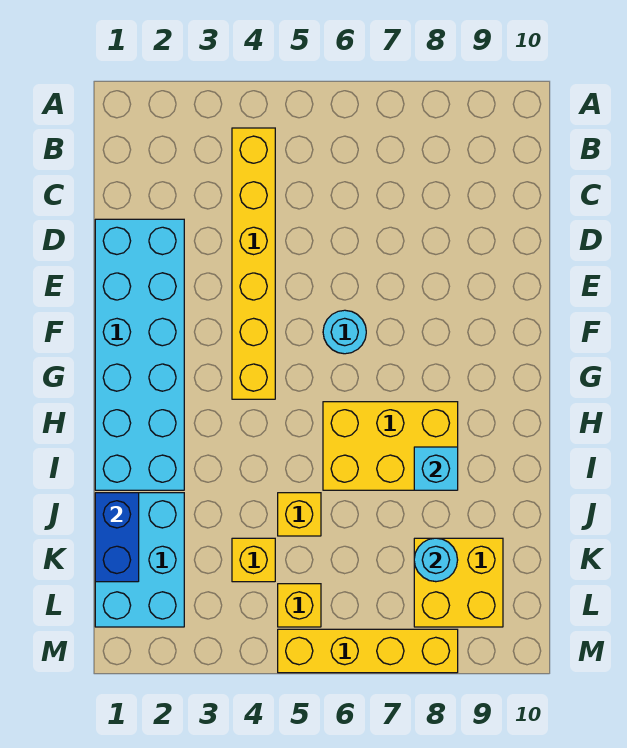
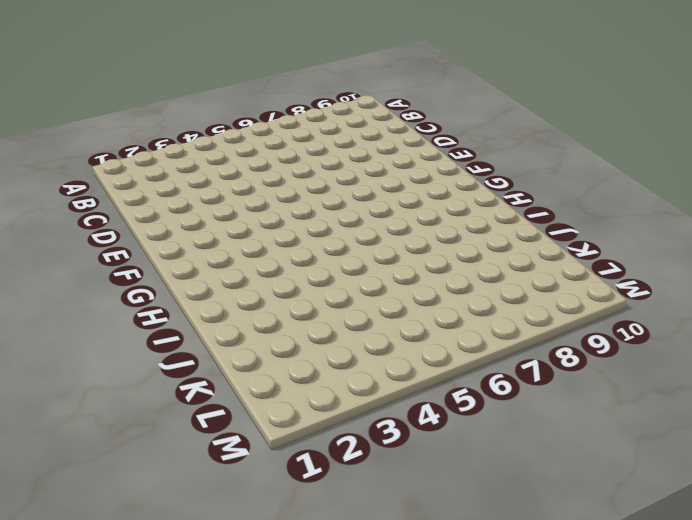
none -> yellow brick B4:G4 level 1
none -> cyan brick D1:I2 level 1
none -> cyan round brick F6 level 1

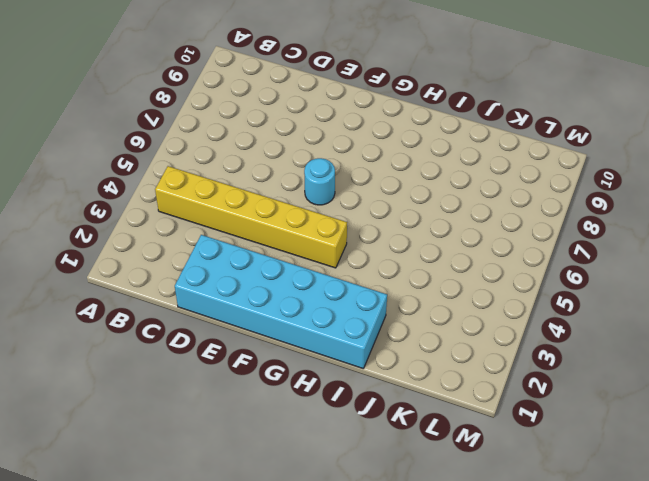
none -> yellow brick H6:I8 level 1
none -> cyan brick J1:L2 level 1
none -> yellow brick J5 level 1

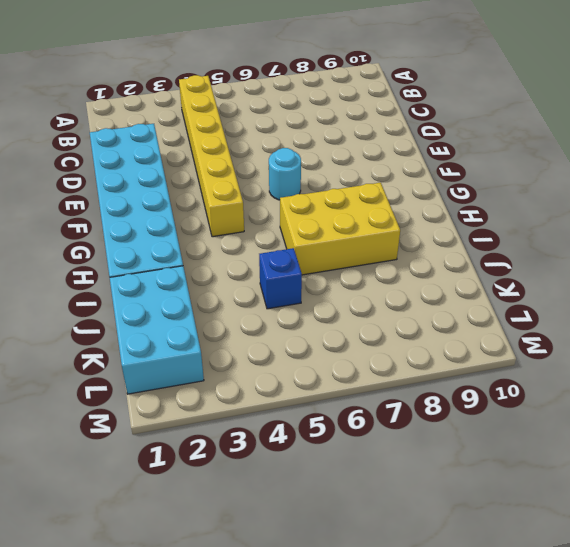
blue brick J5 level 1 -> yellow brick J5 level 1
none -> yellow brick K4 level 1
none -> yellow brick K8:L9 level 1
none -> yellow brick L5 level 1

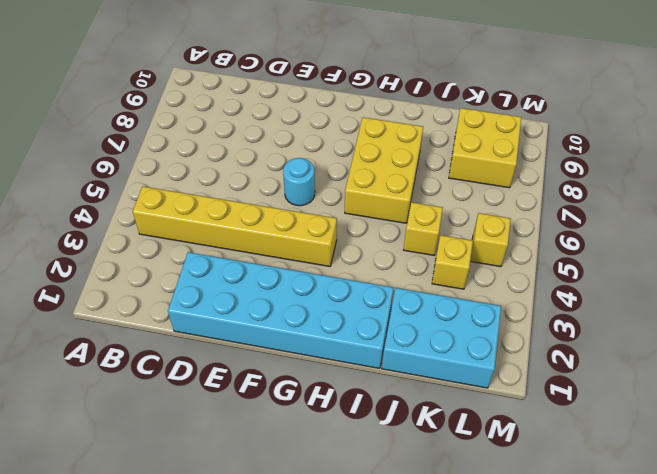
none -> yellow brick M5:M8 level 1
none -> cyan brick I8 level 2
none -> blue brick J1:K1 level 2

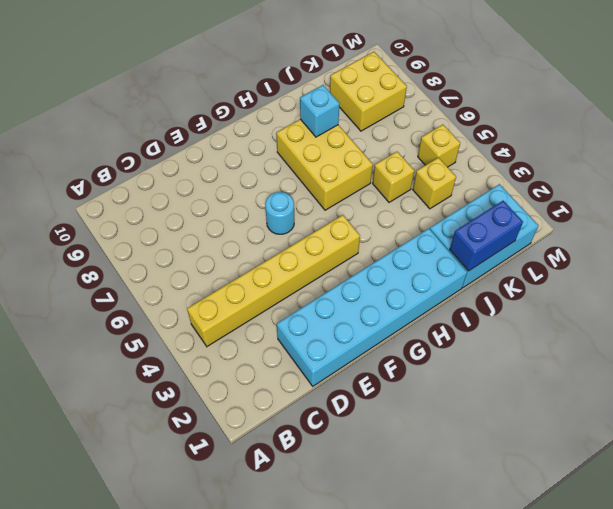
none -> yellow brick M5:M8 level 1
none -> cyan round brick K8 level 2

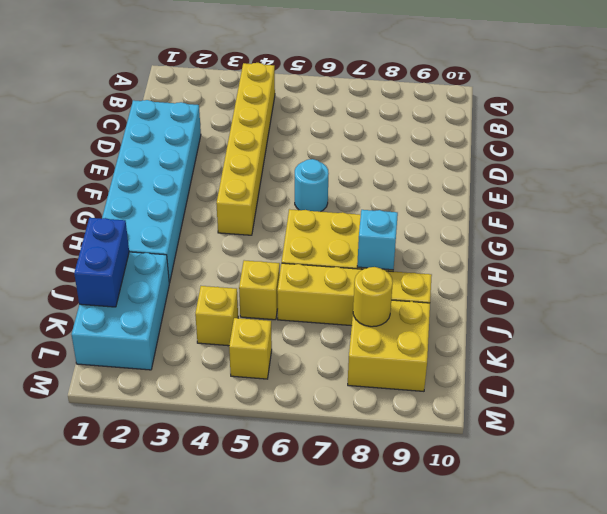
yellow brick J6:J9 level 1 -> yellow brick M5:M8 level 1
yellow round brick K8 level 2 -> cyan round brick K8 level 2

